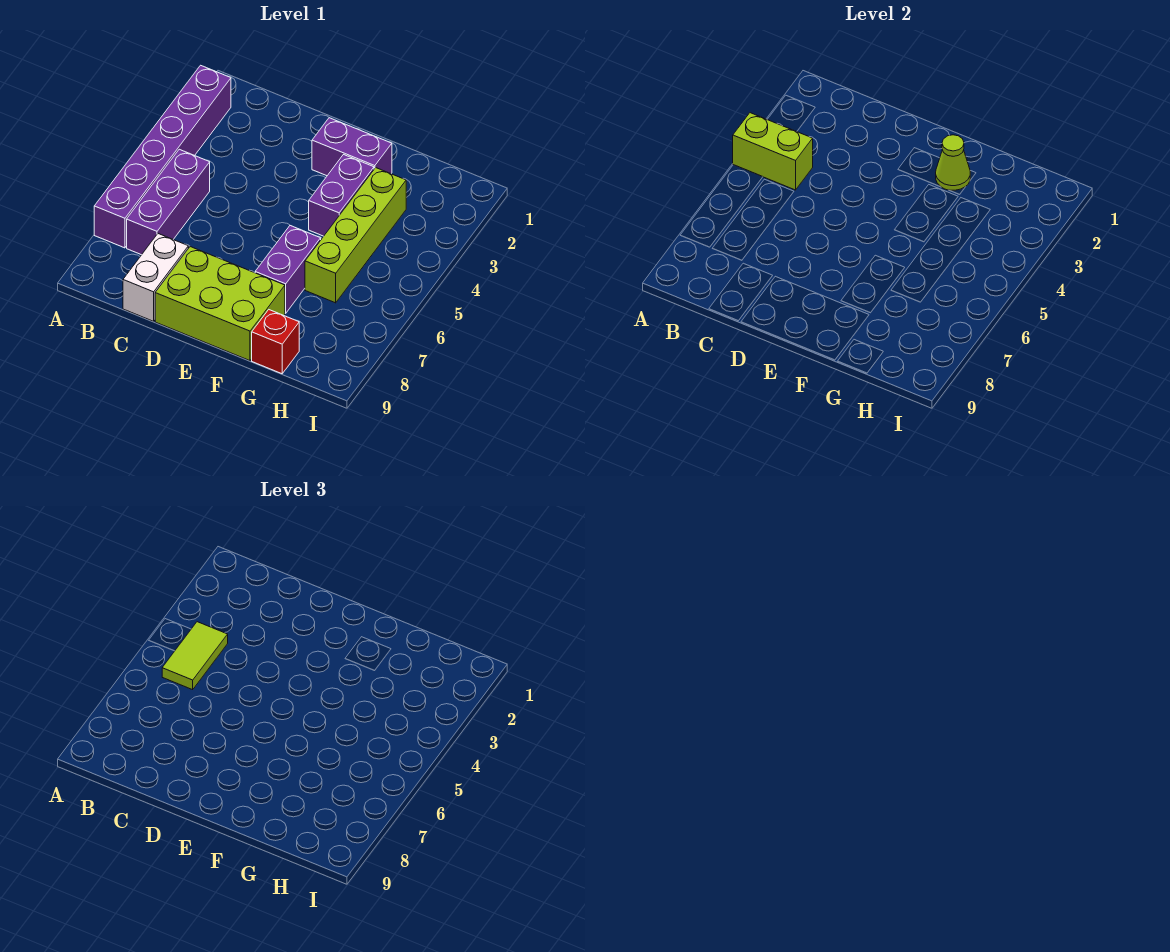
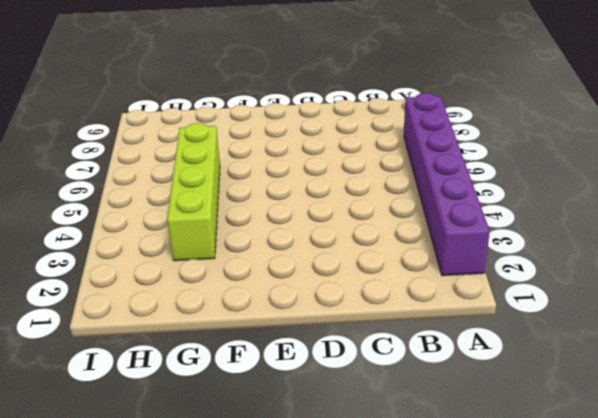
none -> purple brick B5:B7 level 1
none -> white brick C8:C9 level 1
none -> lime brick D8:F9 level 1

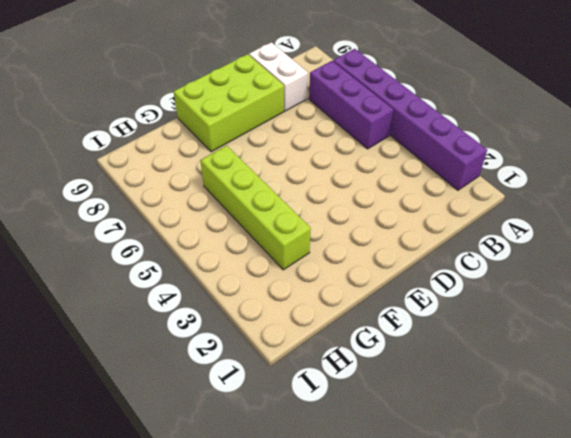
none -> purple brick E2:F2 level 1
none -> purple brick F3:F4 level 1
none -> purple brick F6:F7 level 1

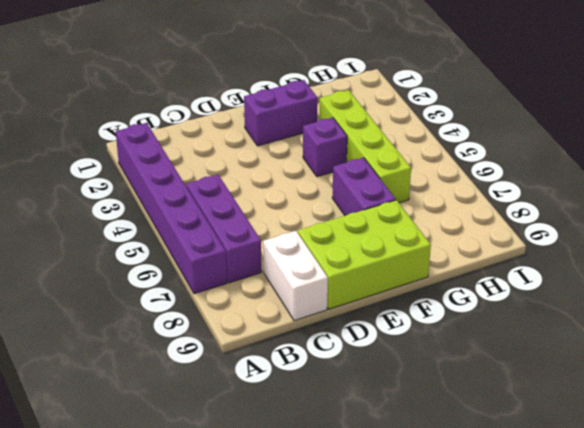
purple brick F4 level 1 -> purple brick F3:F4 level 1
none -> red brick G9 level 1
none -> lime brick A4:B4 level 2
none -> lime cone F2 level 2

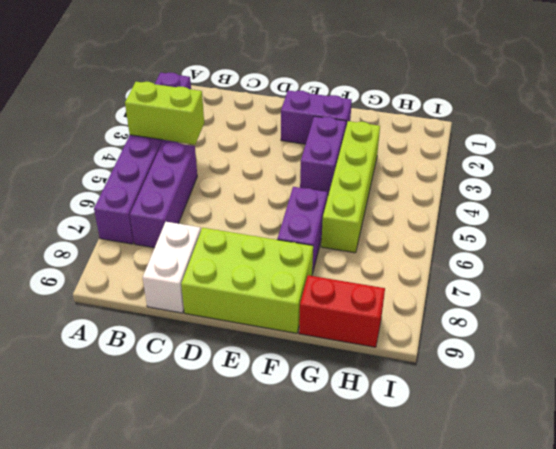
red brick G9:H9 level 1 -> red brick G9 level 1
none -> lime cone F2 level 2
none -> lime tile B4:B5 level 3

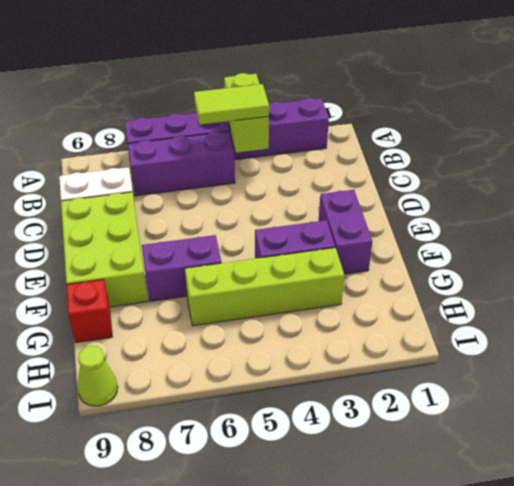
lime cone I9 level 1 -> lime cone F2 level 2

